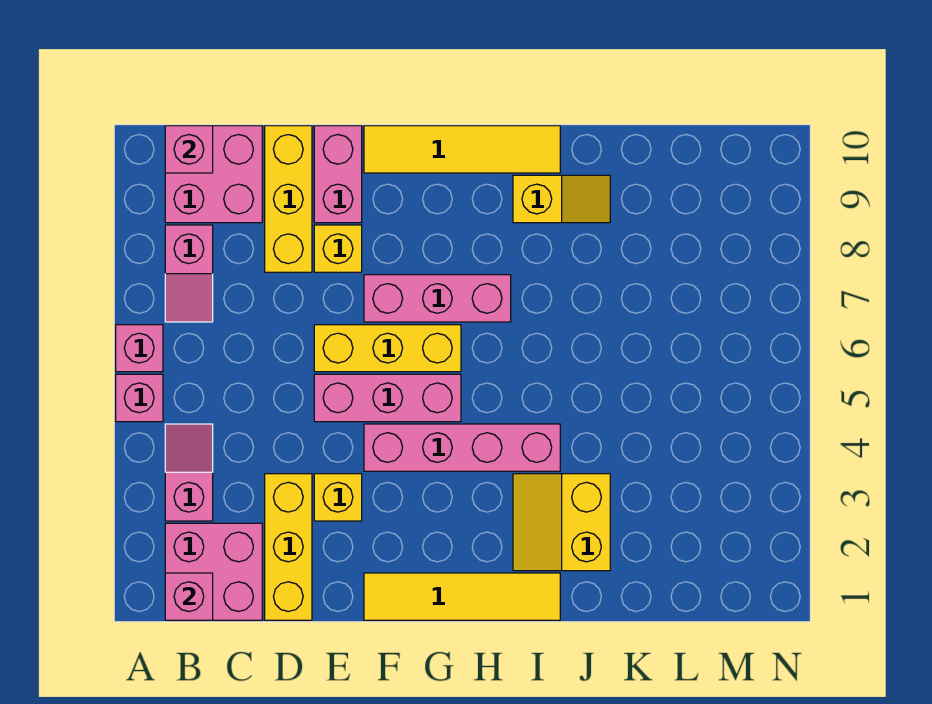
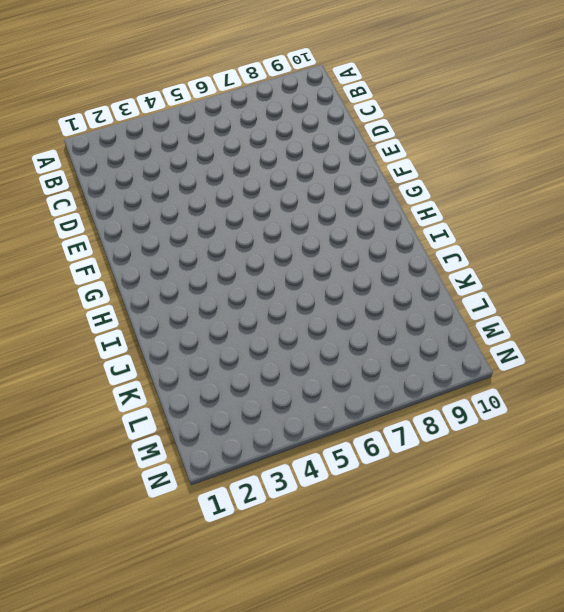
none -> pink brick A5 level 1
none -> pink brick A6 level 1
none -> pink brick B1:C2 level 1

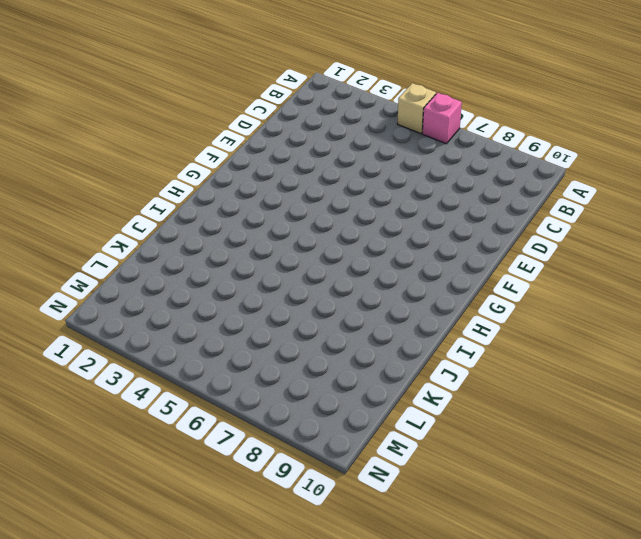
tan brick A5 level 1 -> pink brick A5 level 1
none -> pink brick B1:C2 level 1
none -> pink slope B3:B4 level 1 top 3
none -> pink slope B7:B8 level 1 top 8

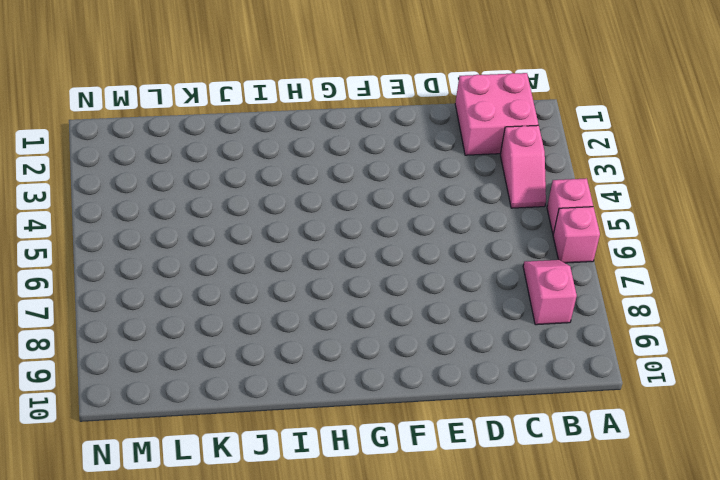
none -> pink brick B9:C10 level 1
none -> yellow brick D1:D3 level 1
none -> yellow brick D8:D10 level 1

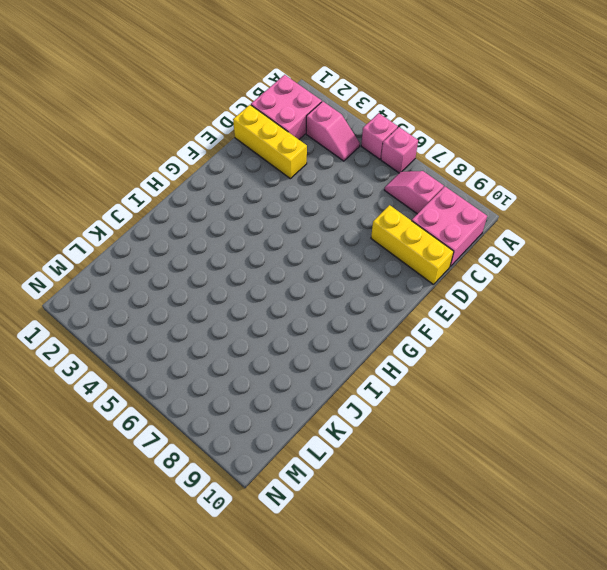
none -> yellow brick E3 level 1
none -> pink brick E5:G5 level 1
none -> yellow brick E6:G6 level 1

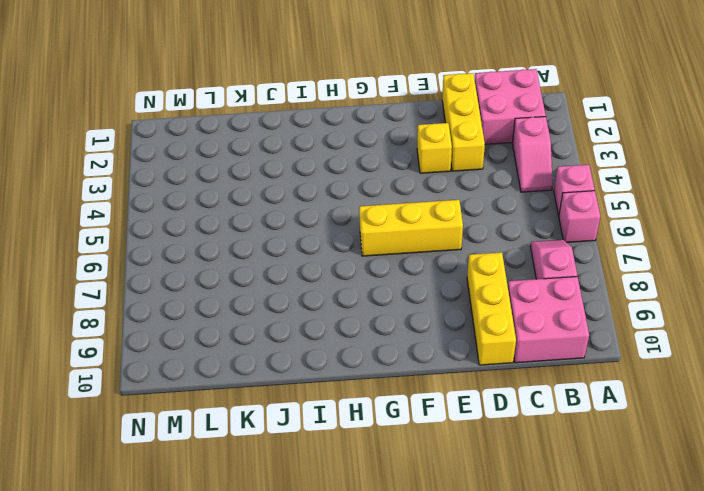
none -> pink brick E5:G5 level 1
none -> yellow brick E8 level 1
none -> pink brick E9:E10 level 1

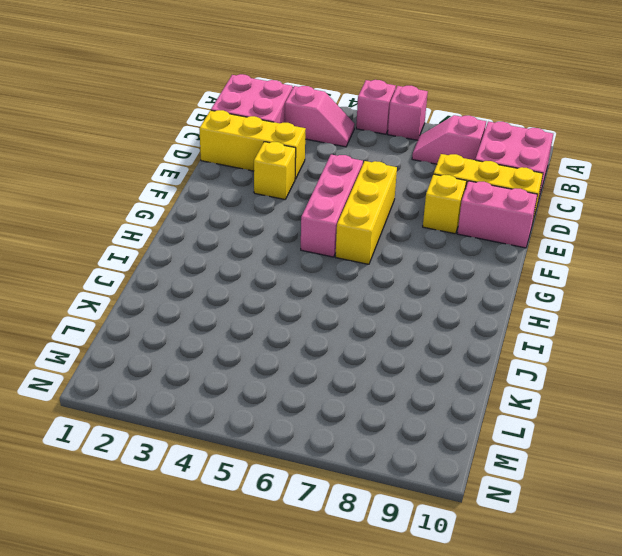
none -> yellow tile F1:I1 level 1
none -> pink brick F4:I4 level 1
none -> pink brick F7:H7 level 1

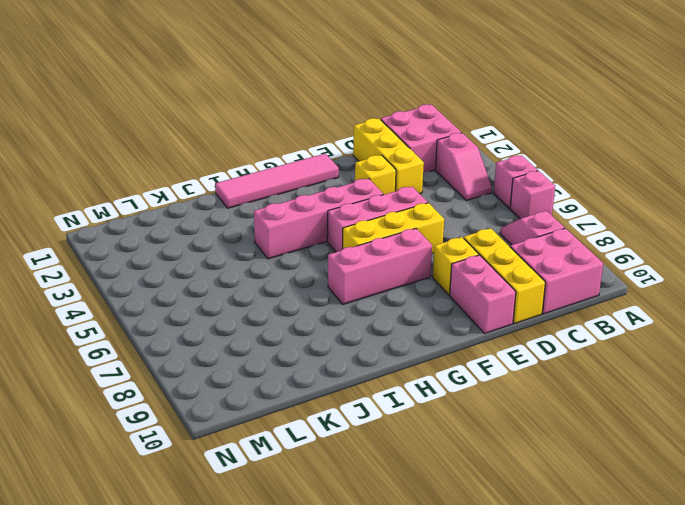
pink tile F1:I1 level 1 -> yellow tile F1:I1 level 1
none -> yellow tile F10:I10 level 1
none -> yellow slope I2:J3 level 1 top J
none -> yellow slope I9:J9 level 1 top I

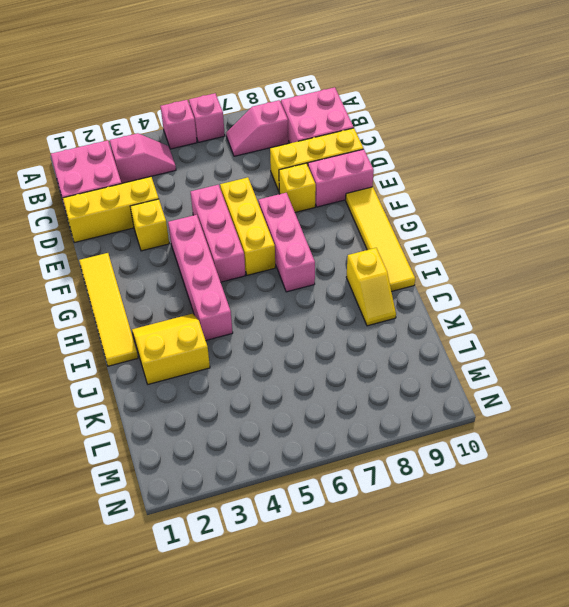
none -> pink brick B1 level 2
none -> pink brick B10 level 2

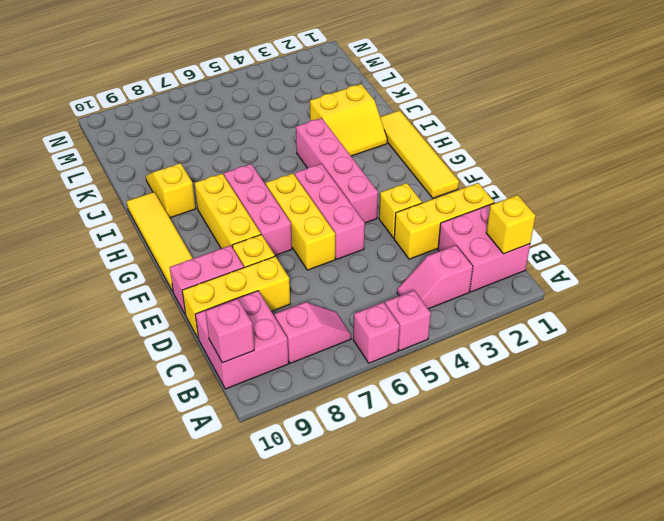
yellow brick B1 level 2 -> pink brick B1 level 2
yellow brick F8:H8 level 1 -> none

